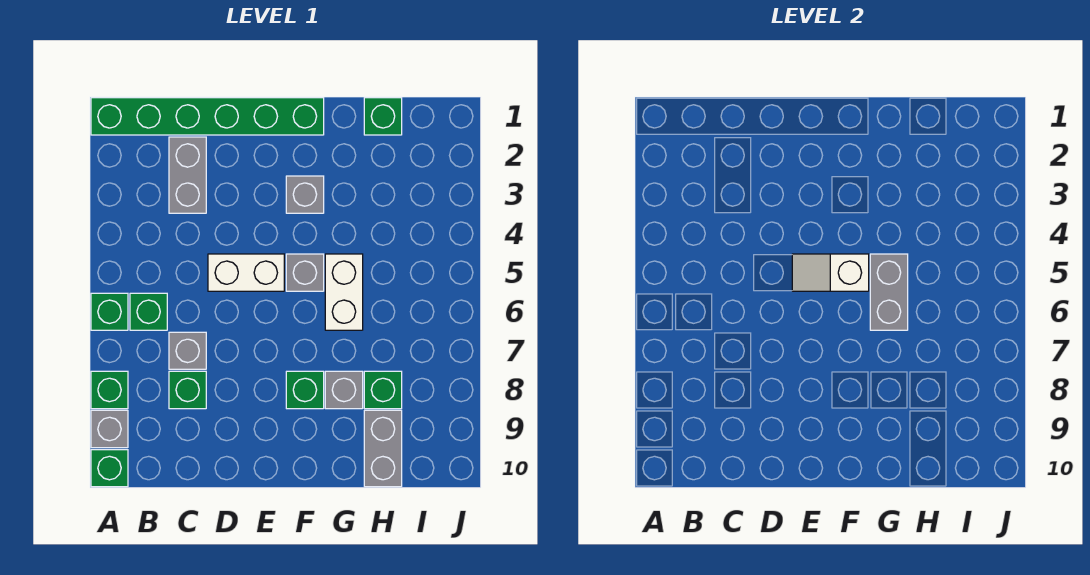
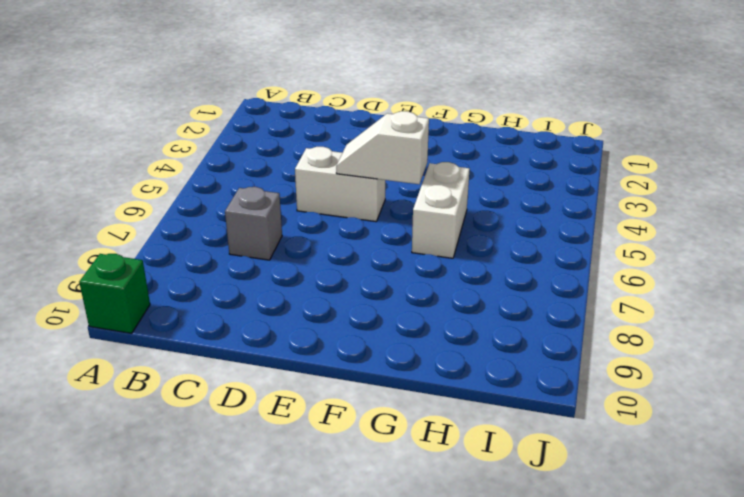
none -> green brick A1:F1 level 1
none -> green brick A6 level 1
none -> green brick A8 level 1

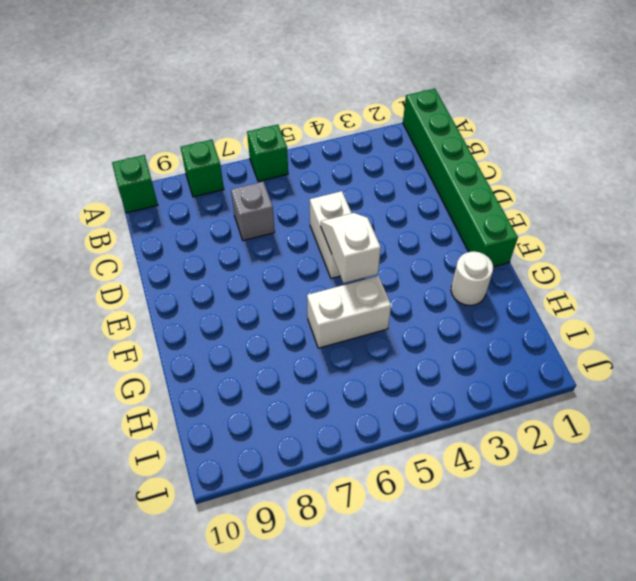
white round brick G2 level 1 -> none
none -> grey brick A9 level 1
none -> green brick B6 level 1
none -> grey brick C2:C3 level 1

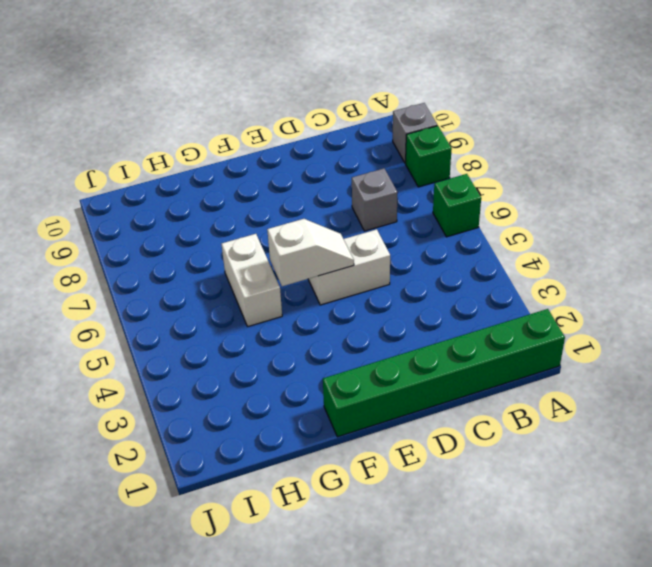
none -> green brick A10 level 1
none -> green brick B6 level 1
none -> grey brick C2:C3 level 1

